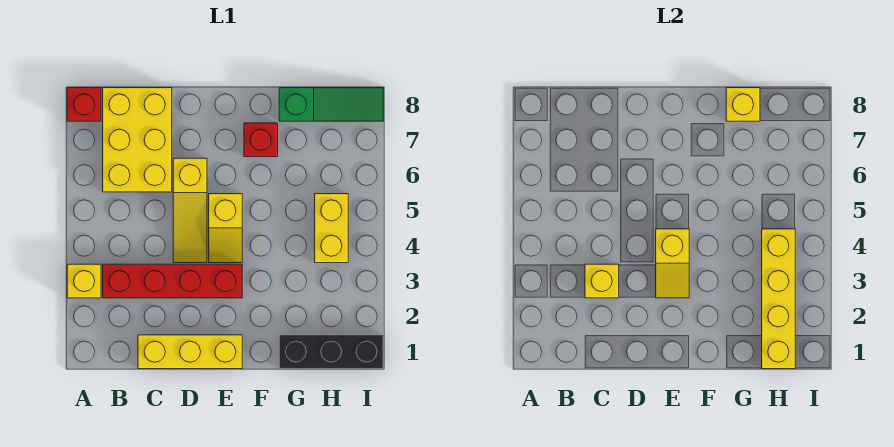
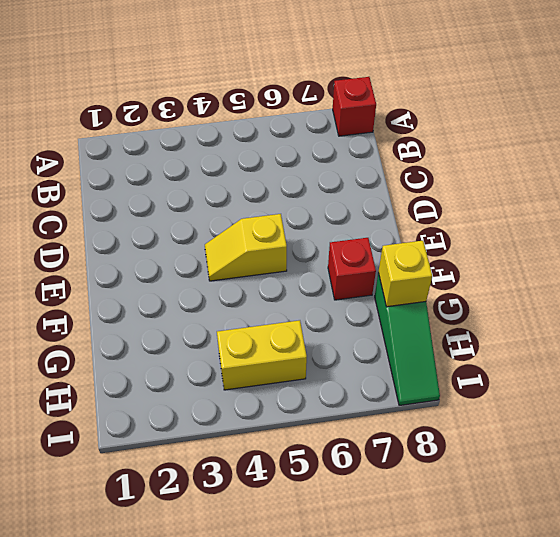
none -> yellow brick A3 level 1
none -> red brick B3:E3 level 1
none -> yellow brick B6:C8 level 1

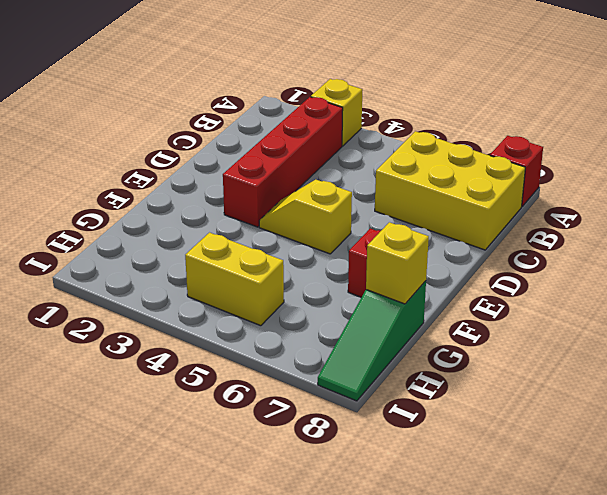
none -> yellow brick C1:E1 level 1
none -> yellow slope D4:D6 level 1 top 6
none -> black brick G1:I1 level 1

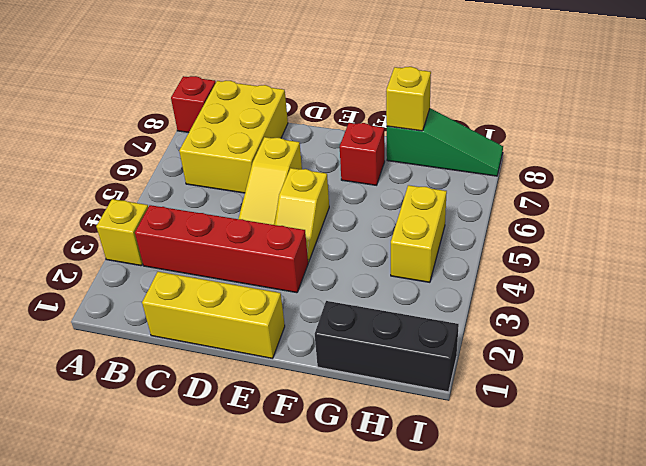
none -> yellow brick C3 level 2
none -> yellow slope E3:E4 level 2 top 4
none -> yellow brick H1:H4 level 2

